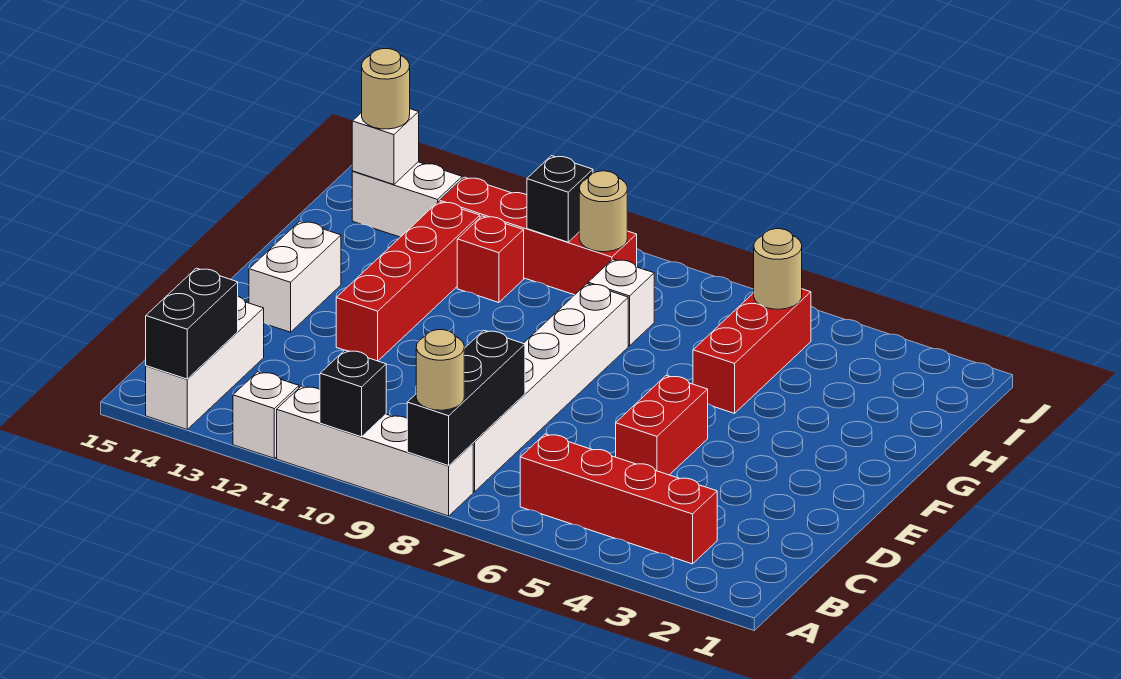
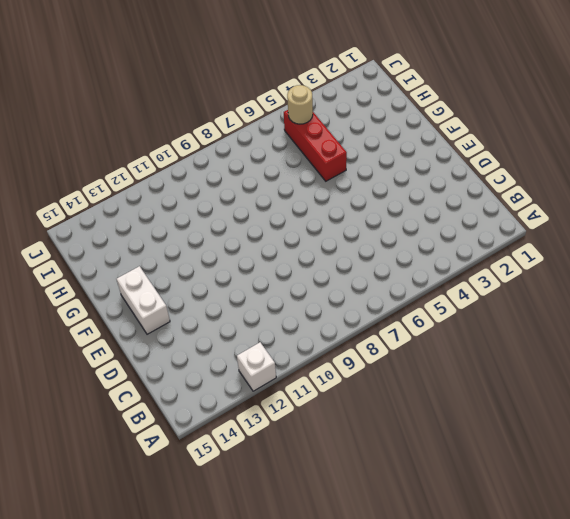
none -> white brick A8:A11 level 1
none -> white brick A14:C14 level 1
none -> red brick B3:B6 level 1

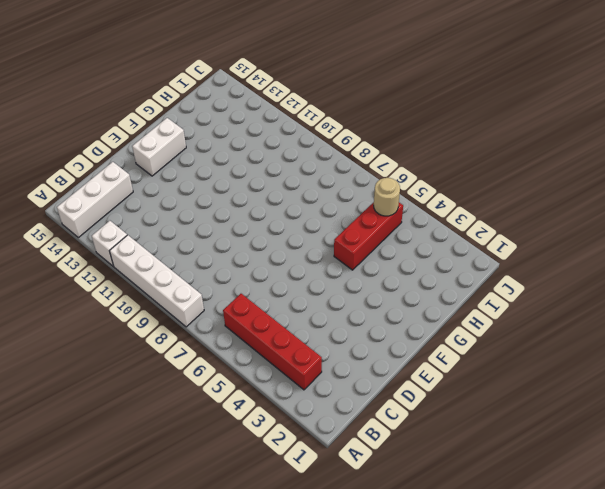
none -> white brick B8:G8 level 1
none -> red brick D5:E5 level 1
none -> red brick E12:H12 level 1

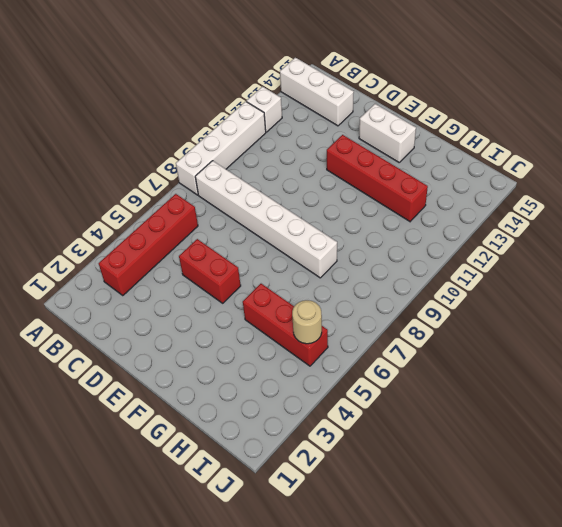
none -> white brick H8 level 1
none -> red brick H11 level 1
none -> red brick I9:I12 level 1

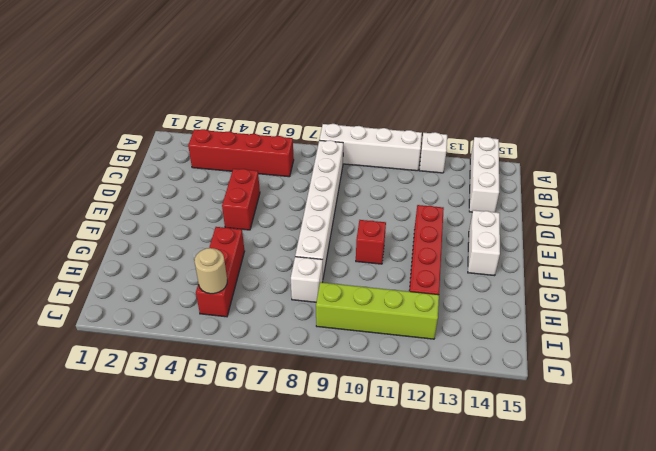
red brick F10 level 1 -> red brick H11 level 1
lime brick I9:I12 level 1 -> red brick I9:I12 level 1
none -> white brick I13:I14 level 1
none -> black brick A8:C8 level 2
none -> black brick A10 level 2

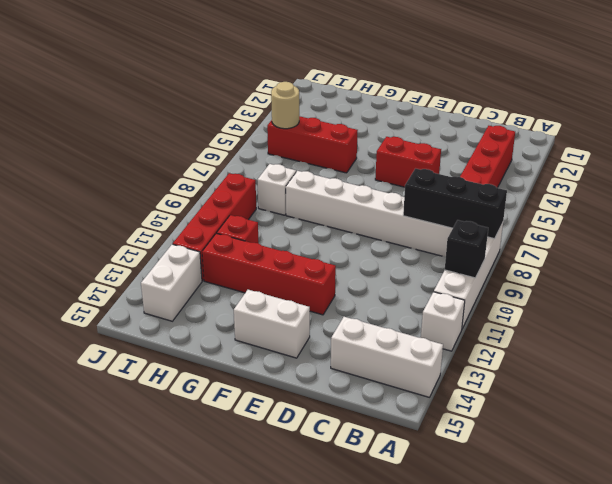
none -> black brick A14:B14 level 2
none -> tan round brick I9 level 2
none -> black brick I10 level 2

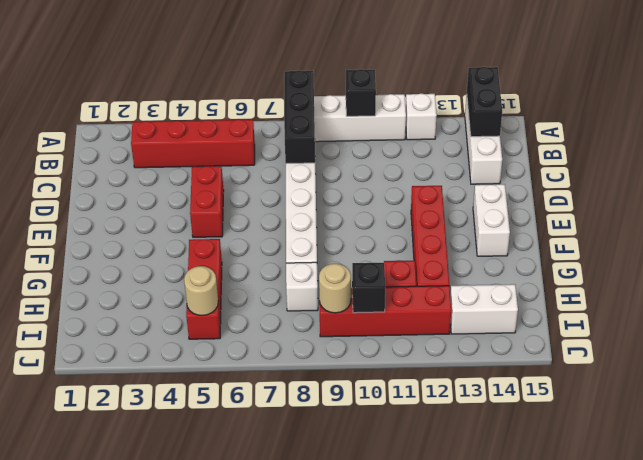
none -> white brick I14 level 2
none -> tan round brick A8 level 3
none -> tan round brick I14 level 3

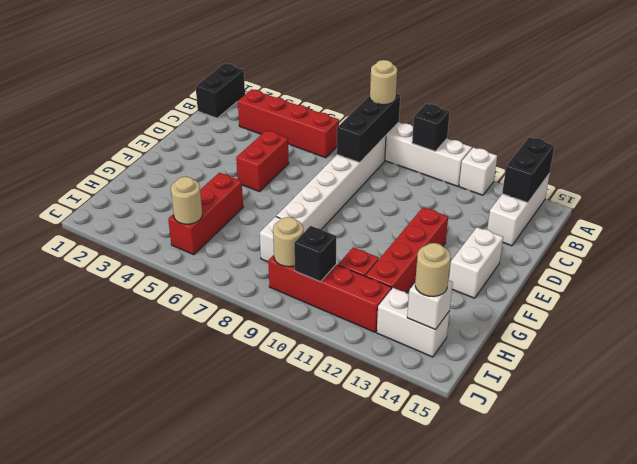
black brick A1:B1 level 1 -> none

